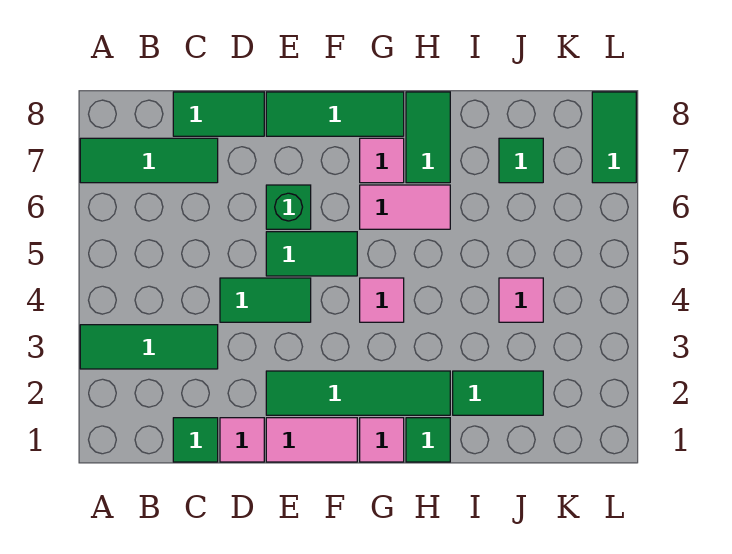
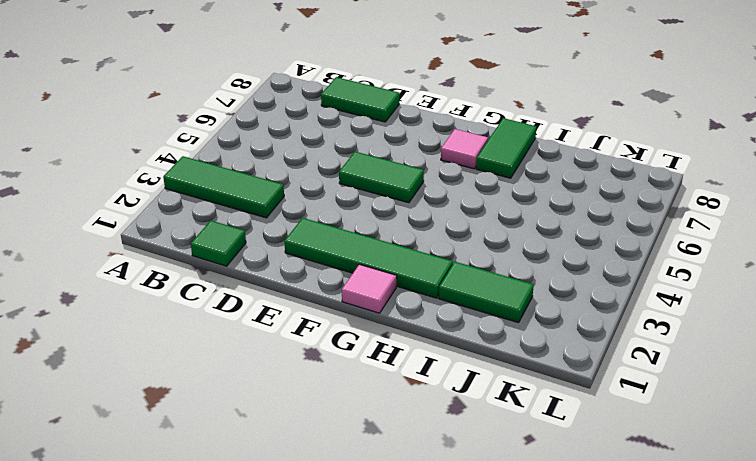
none -> green tile A7:C7 level 1
none -> pink tile D1 level 1
none -> green tile D4:E4 level 1

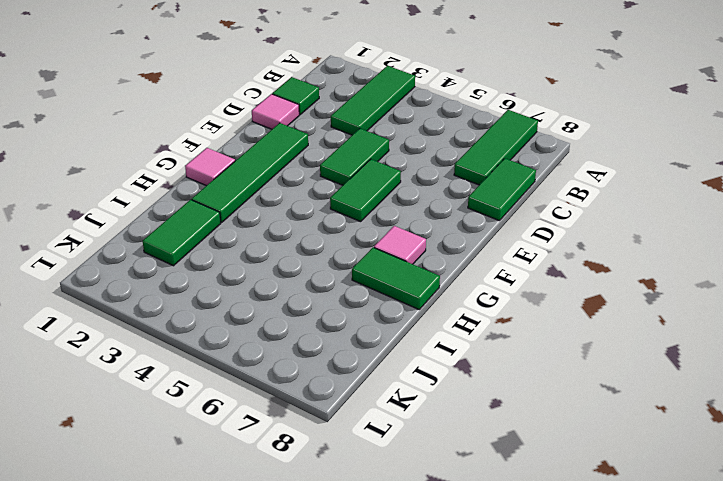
none -> pink tile E1:F1 level 1
none -> green brick E6 level 1
none -> green tile E8:G8 level 1

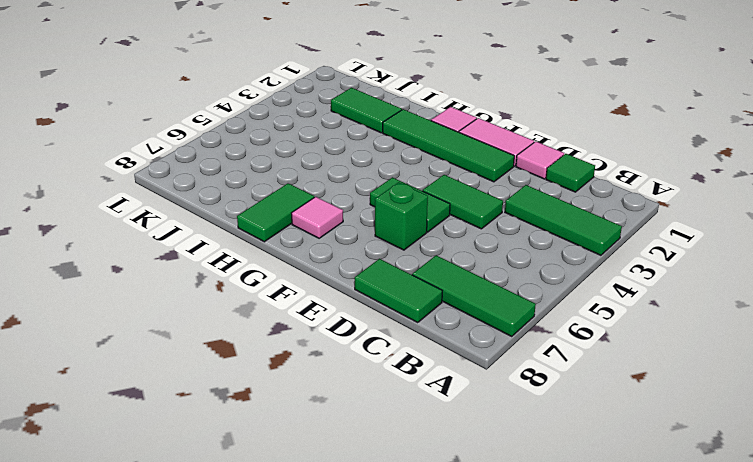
none -> green tile E8:G8 level 1
none -> pink tile G4 level 1
none -> pink tile G6:H6 level 1

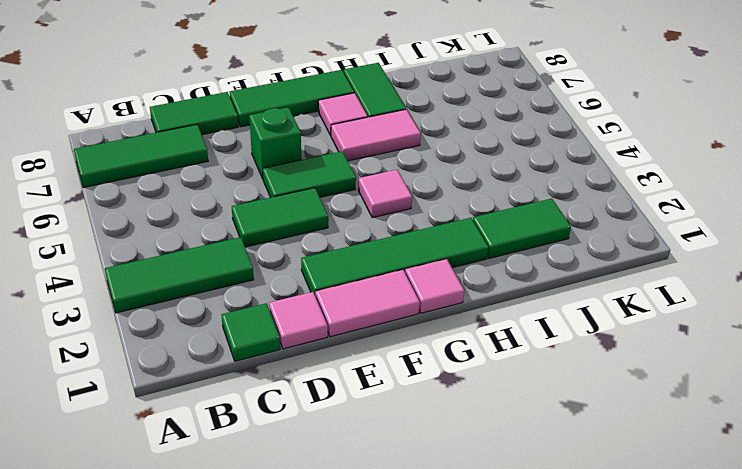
none -> green tile H1 level 1
none -> pink tile J4 level 1
none -> green tile J7 level 1

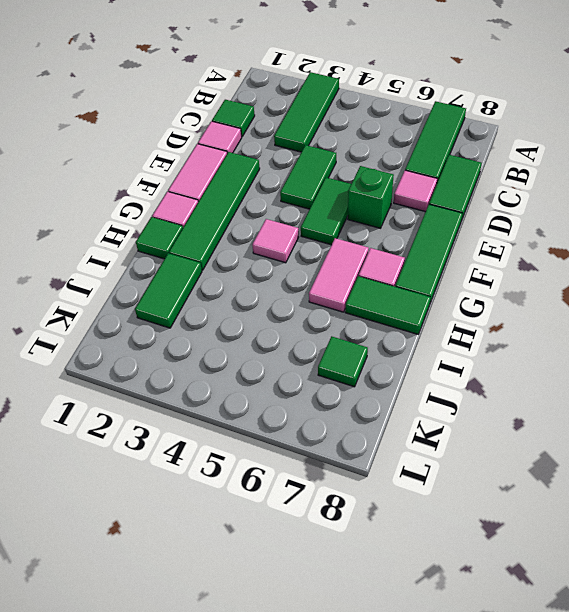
pink tile D7 level 1 -> pink tile J4 level 1
none -> green tile L7:L8 level 1

